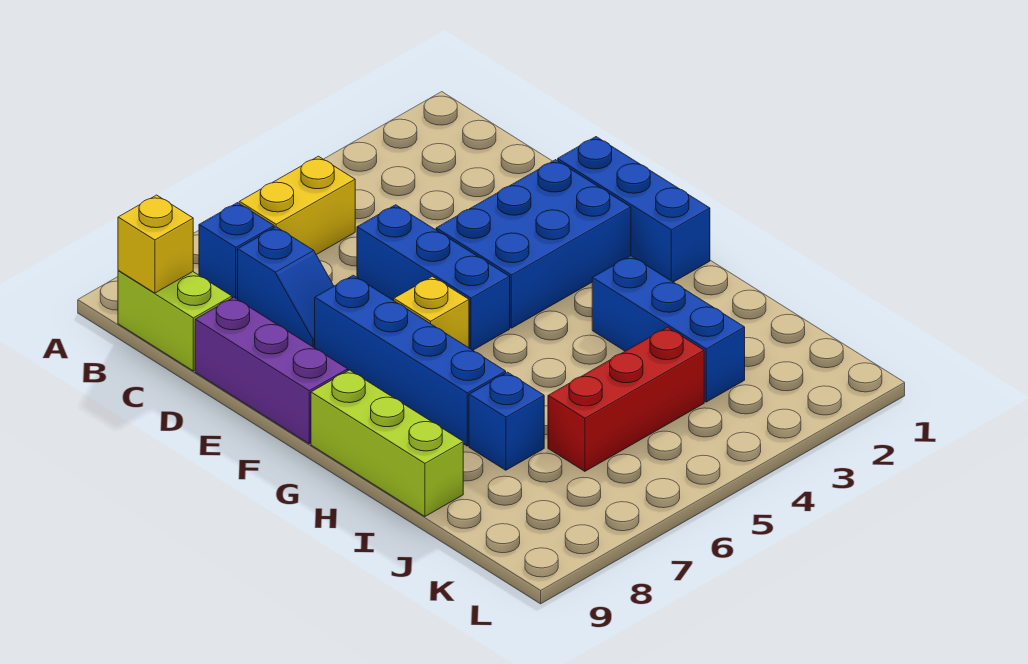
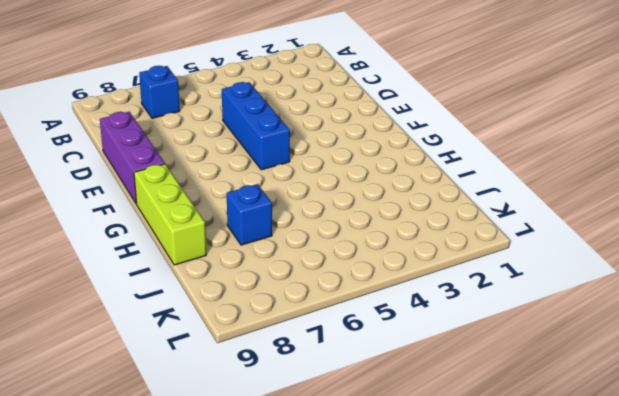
none -> yellow brick B5:B6 level 1
none -> lime brick B9:C9 level 1
none -> blue slope C7:D7 level 1 top C

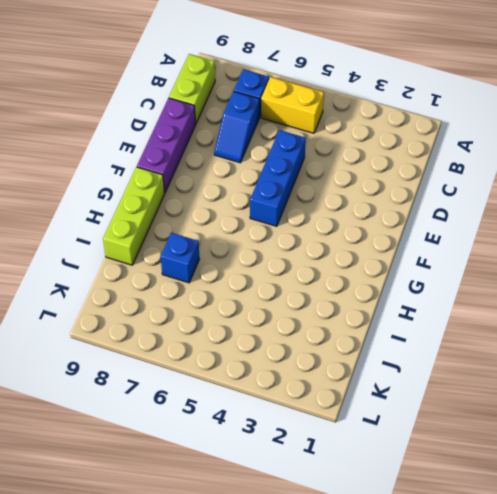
none -> blue brick E1:G1 level 1
none -> blue brick E2:F4 level 1
none -> blue brick E7:H7 level 1

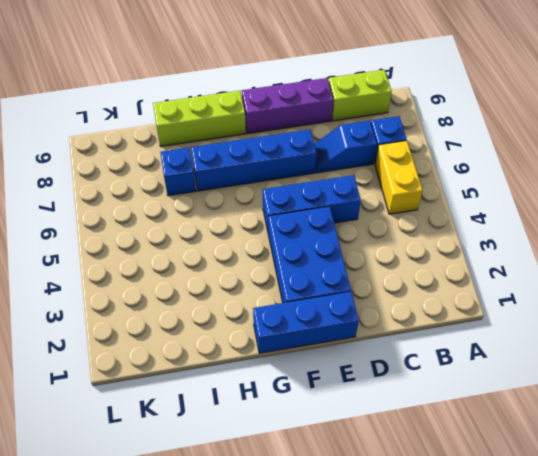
none -> yellow brick F6 level 1
none -> blue brick H3:J3 level 1
none -> red brick J4:J6 level 1

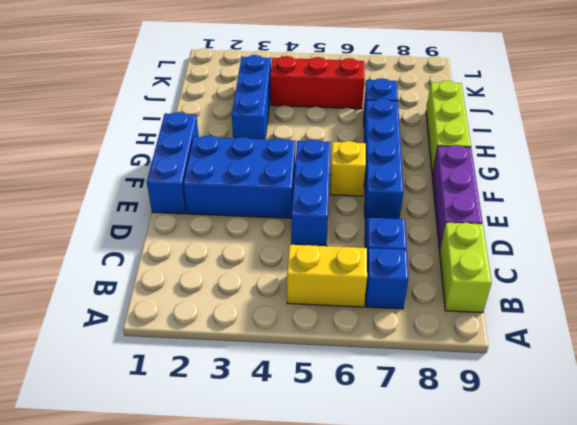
none -> yellow brick B9 level 2

